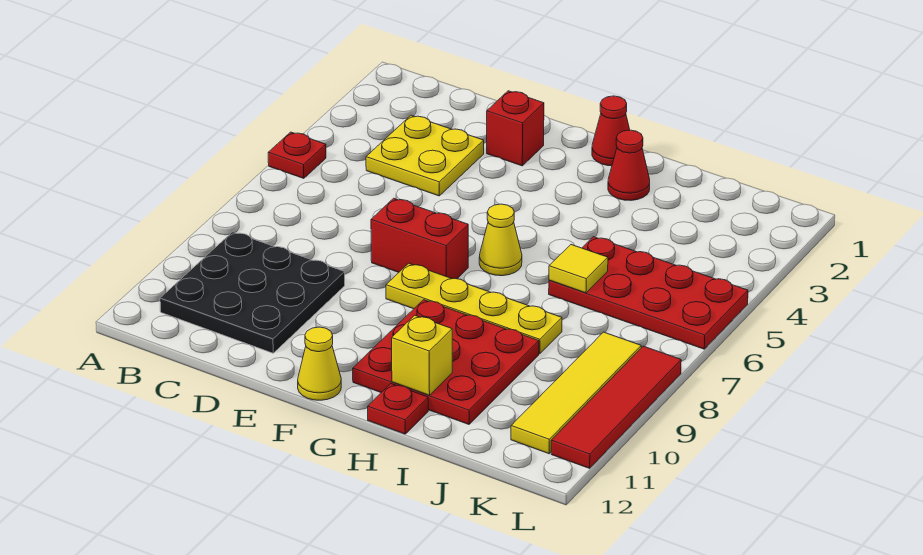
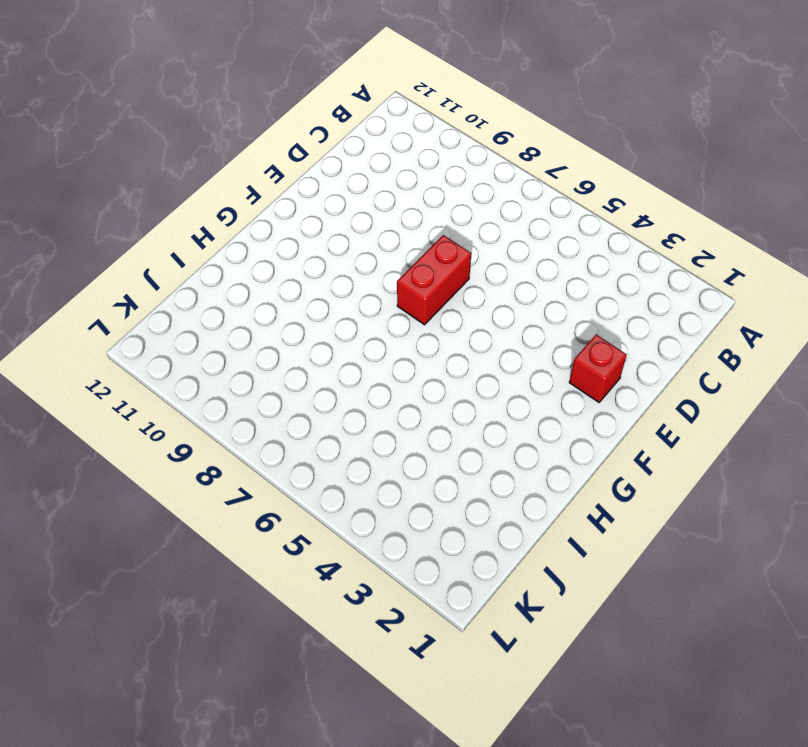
none -> red plate A5 level 1
none -> black plate B9:D11 level 1
none -> yellow plate C3:D4 level 1

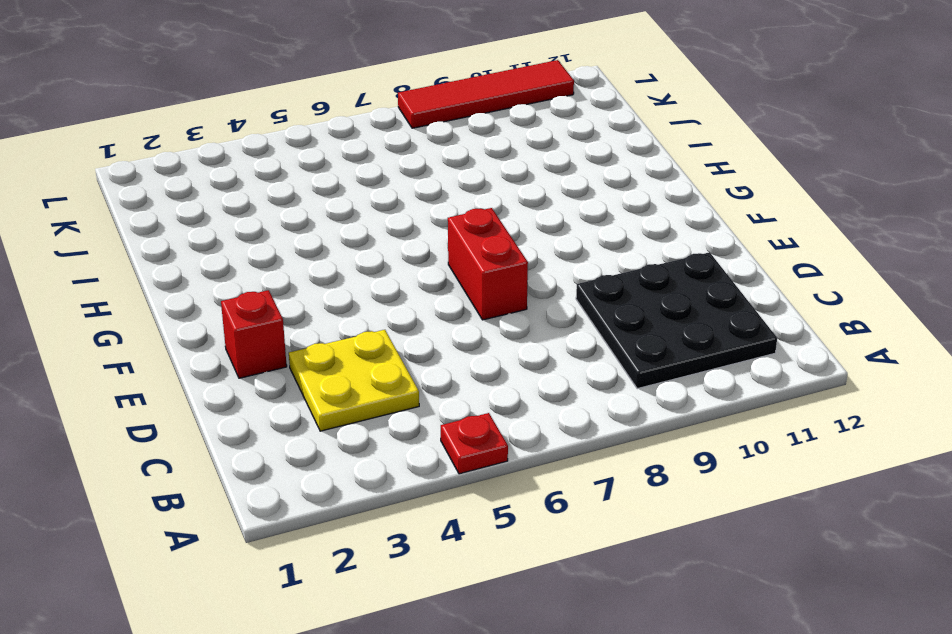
none -> yellow plate F8:I8 level 1
none -> yellow cone F12 level 1
none -> red cone G1 level 1

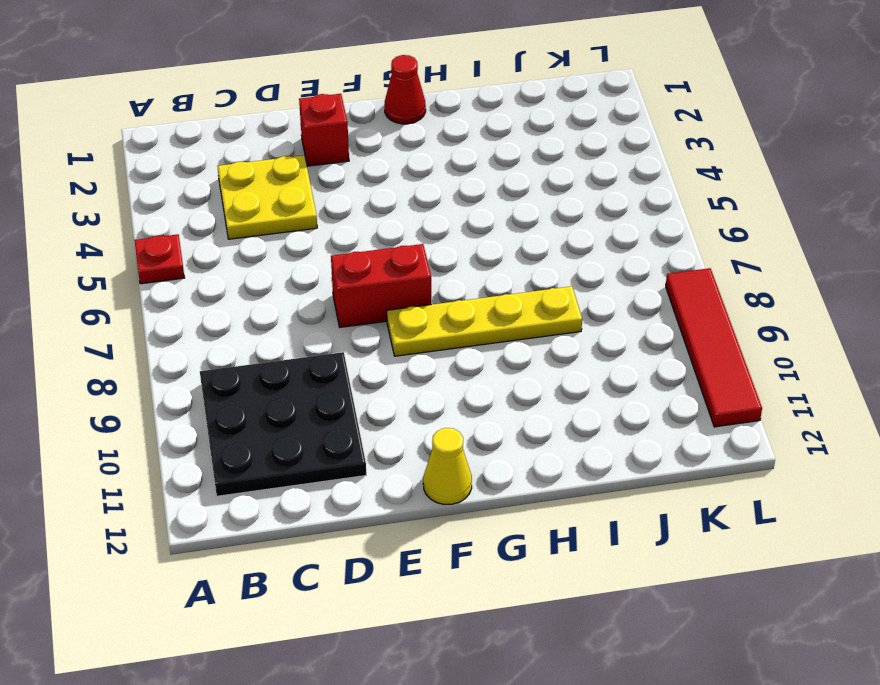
none -> yellow cone G6 level 1
none -> red plate G9:I11 level 1
none -> red cone H2 level 1

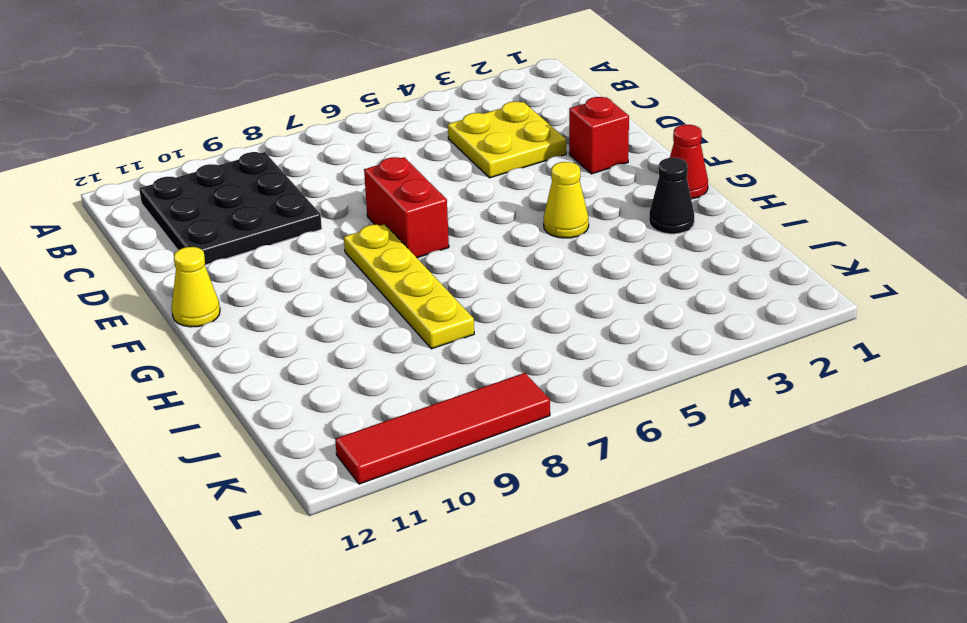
yellow cone G4 level 1 -> yellow cone G6 level 1
black cone H2 level 1 -> red cone H2 level 1
none -> red plate A5 level 1
none -> red plate G9:I11 level 1
none -> red plate H12 level 1

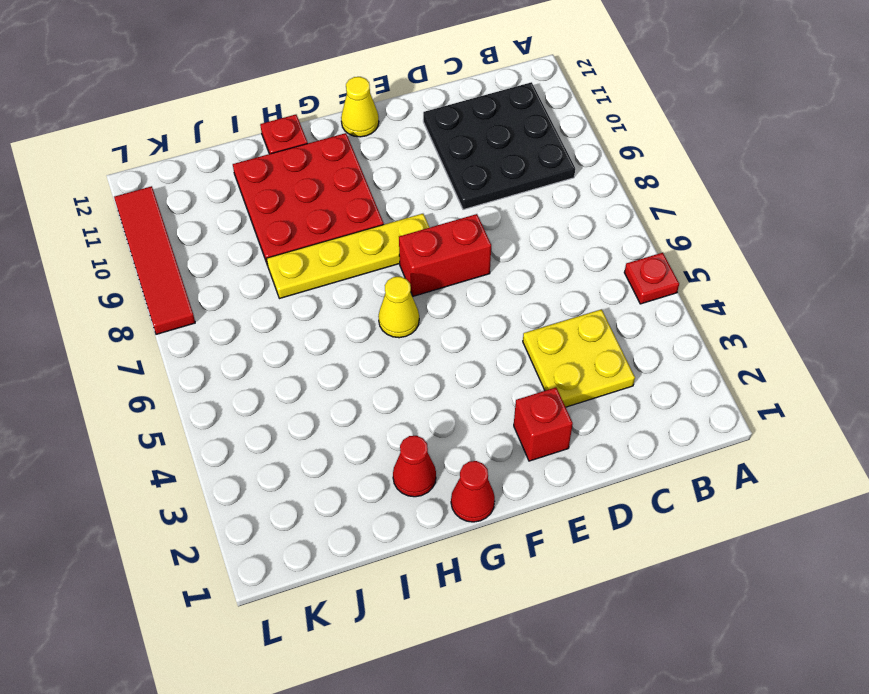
none -> red plate I5:L6 level 1
none -> yellow tile K8:K11 level 1
none -> yellow brick H11 level 2

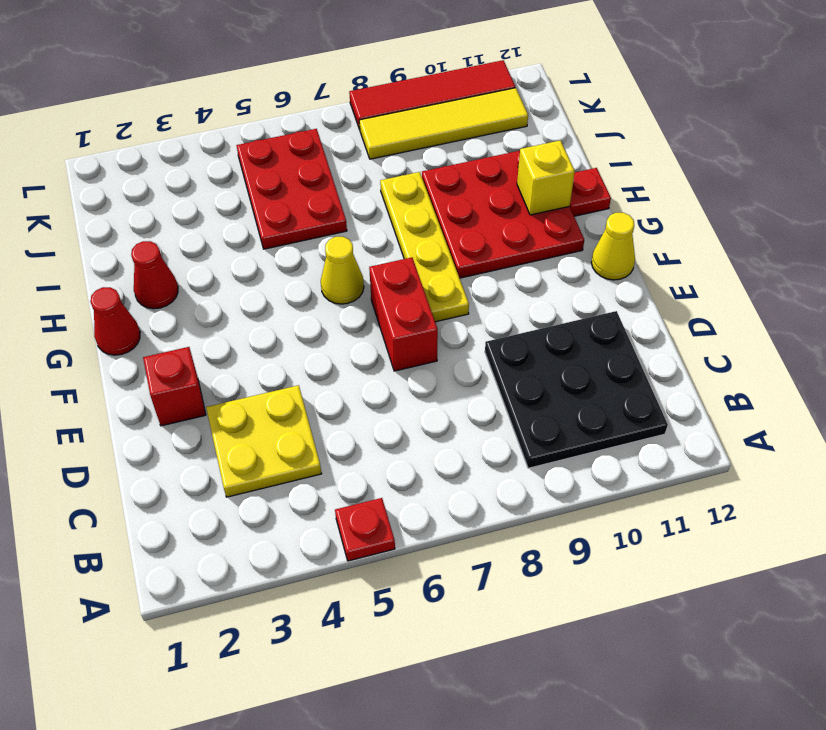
red plate I5:K6 level 1 -> red plate I5:L6 level 1
none -> yellow tile I6 level 2

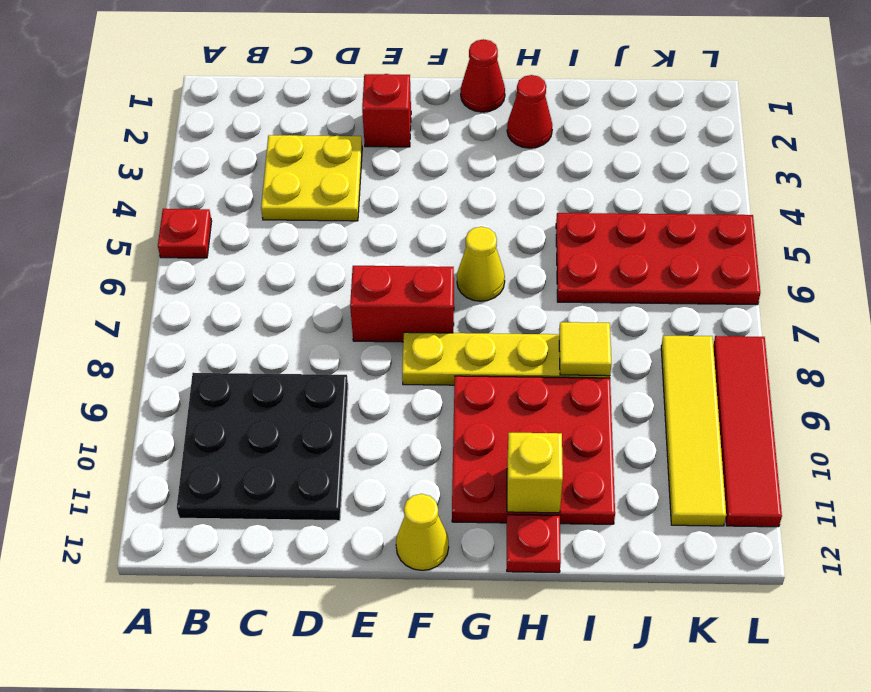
yellow tile I8 level 2 -> yellow tile I6 level 2

